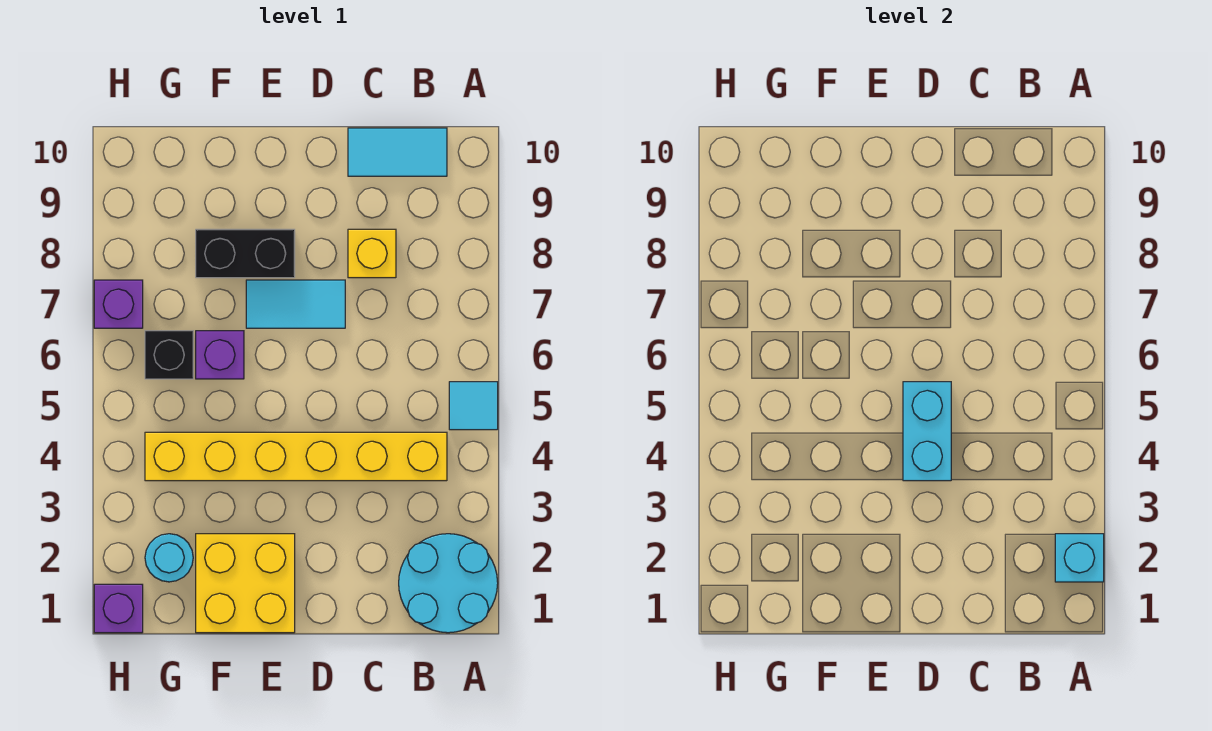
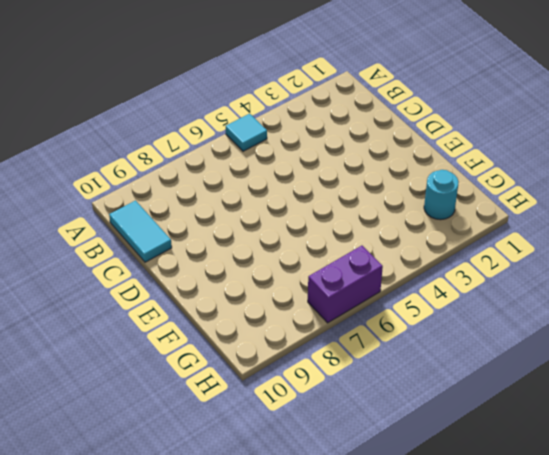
purple brick H6:H7 level 1 -> purple brick H7 level 1
none -> cyan round brick A1:B2 level 1
none -> yellow brick B4:G4 level 1
none -> yellow brick C8 level 1

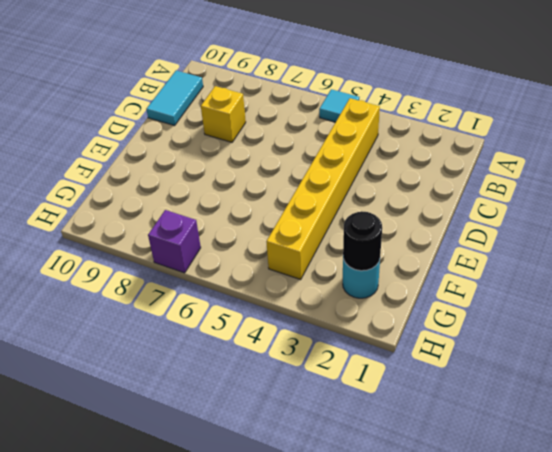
black round brick G2 level 2 -> none
none -> cyan round brick A1:B2 level 1
none -> cyan tile D7:E7 level 1
none -> yellow brick E1:F2 level 1

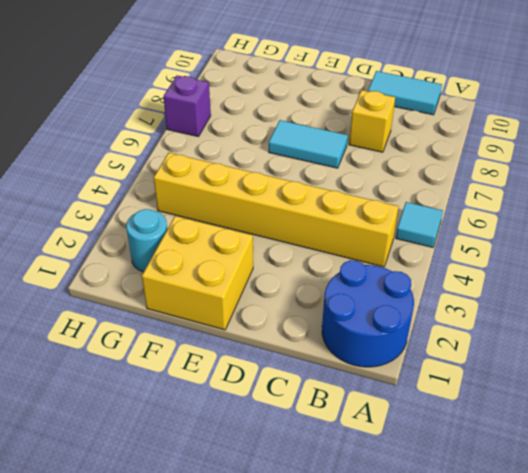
blue round brick A1:B2 level 1 -> cyan round brick A1:B2 level 1
none -> black brick E8:F8 level 1
none -> purple brick F6 level 1
none -> black brick G6 level 1

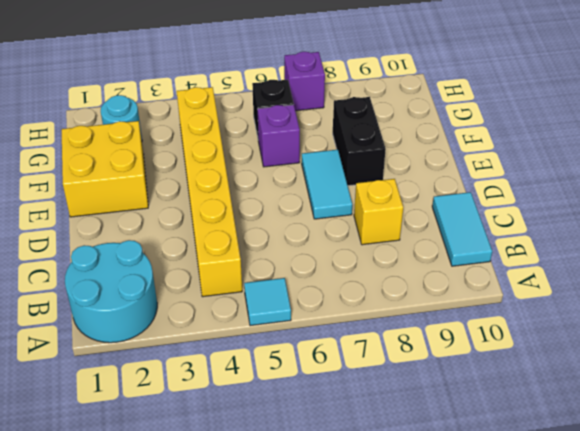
none -> purple brick H1 level 1
none -> cyan brick A2 level 2
none -> cyan brick D4:D5 level 2

